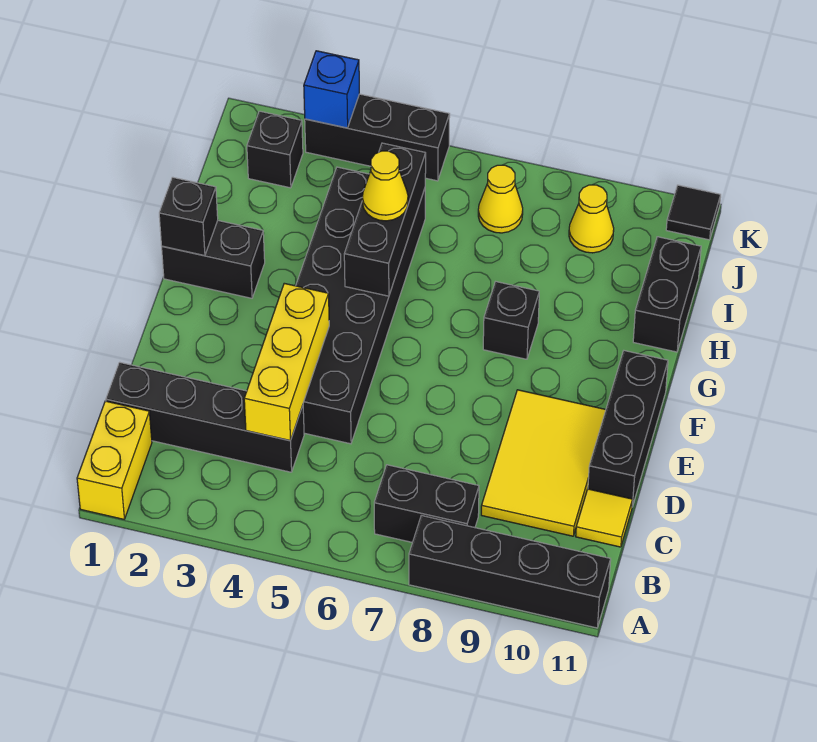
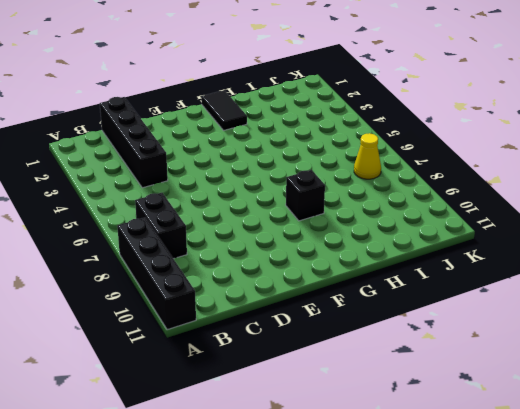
black tile G1:G2 level 1 -> black brick G1:G2 level 1
none -> yellow brick A1:B1 level 1
none -> yellow tile C9:E10 level 1
none -> yellow tile C11 level 1

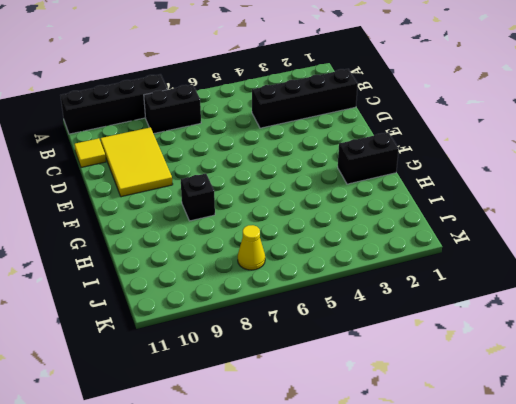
none -> yellow brick A1:B1 level 1
none -> black brick D4:I5 level 1
none -> black brick D11:F11 level 1

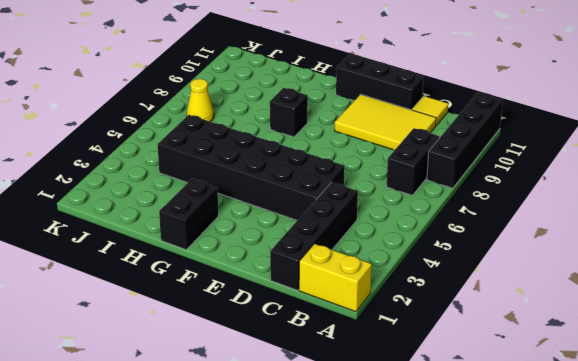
none -> black brick H11:I11 level 1
none -> black brick J2 level 1
none -> yellow cone J9 level 1

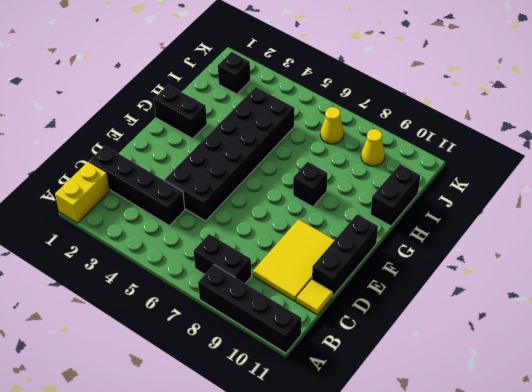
none -> black brick K3:K5 level 1
none -> black tile K11 level 1
none -> yellow brick C4:E4 level 2

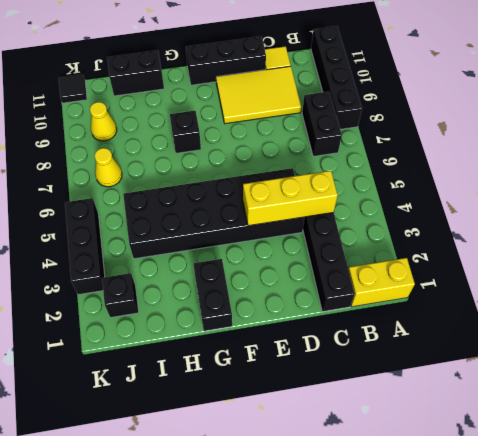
none -> black brick G1 level 2
none -> black brick G5:I5 level 2
none -> blue brick K3 level 2

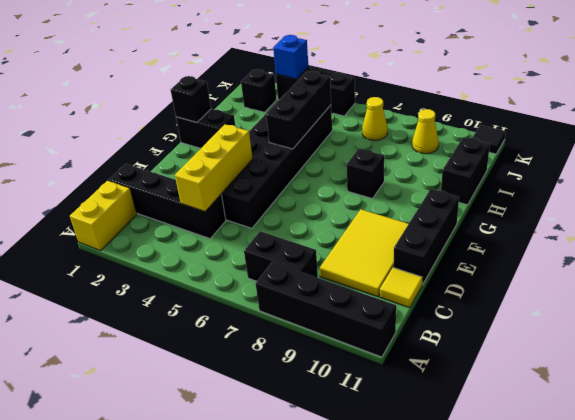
none -> yellow cone H5 level 3

